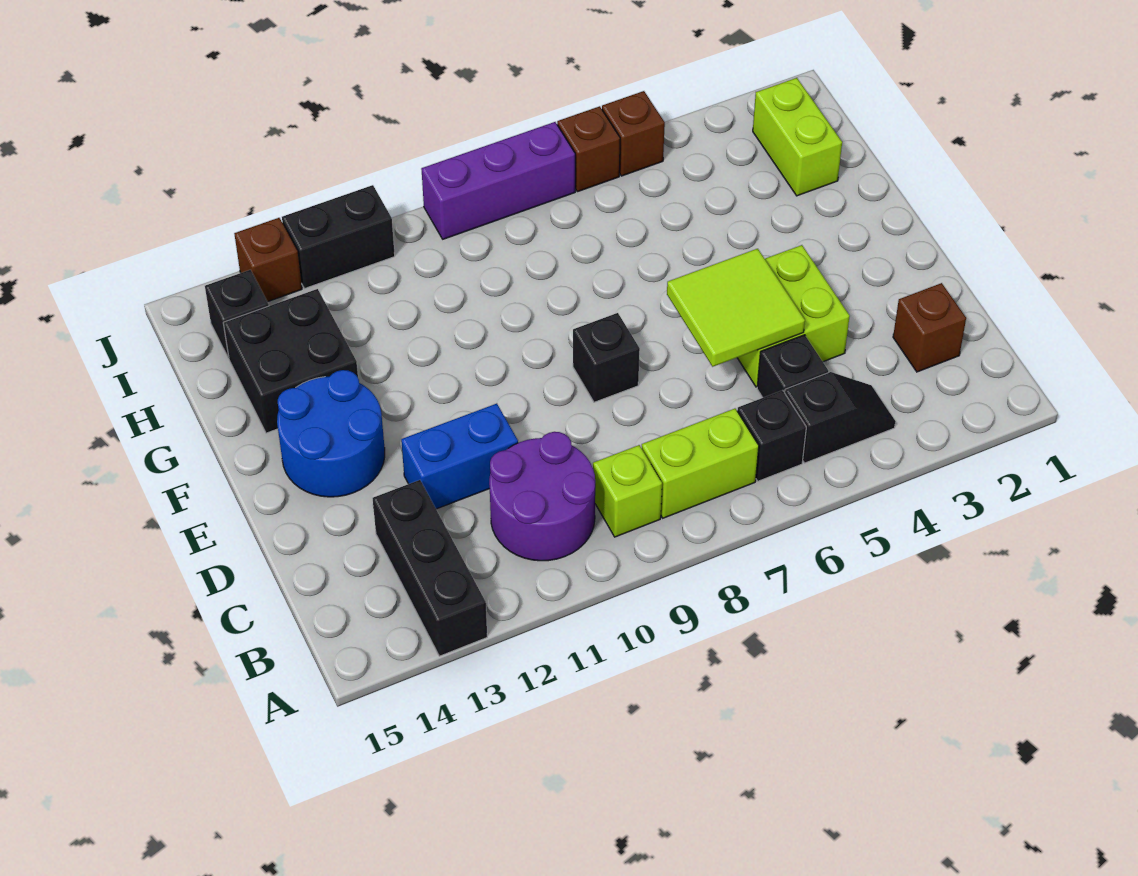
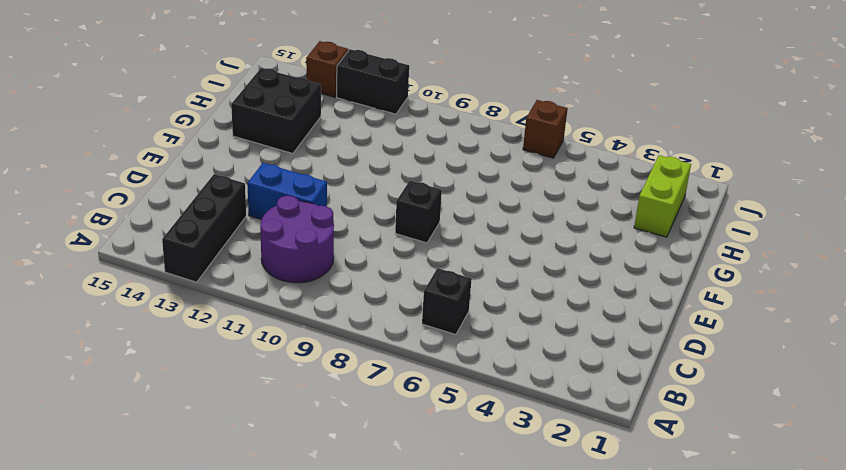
none -> black slope B4:B5 level 1 top 5
none -> lime brick B7:B8 level 1
none -> lime brick B9 level 1

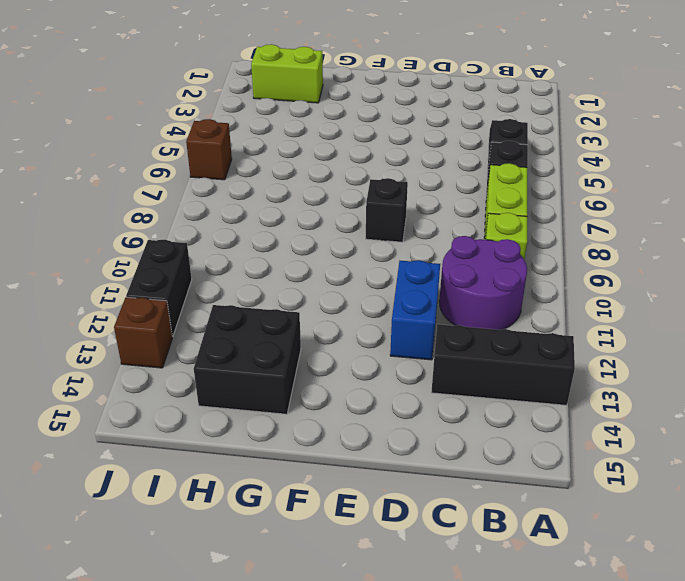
none -> brown brick C2 level 1
none -> black brick C5 level 1
none -> lime brick D4:E5 level 1

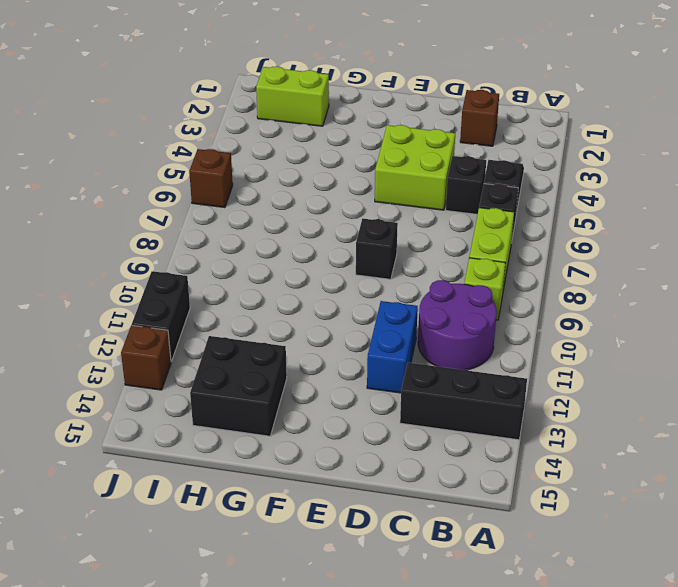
none -> blue round brick E13:F14 level 1
none -> black brick I14 level 1
none -> brown brick J5 level 1

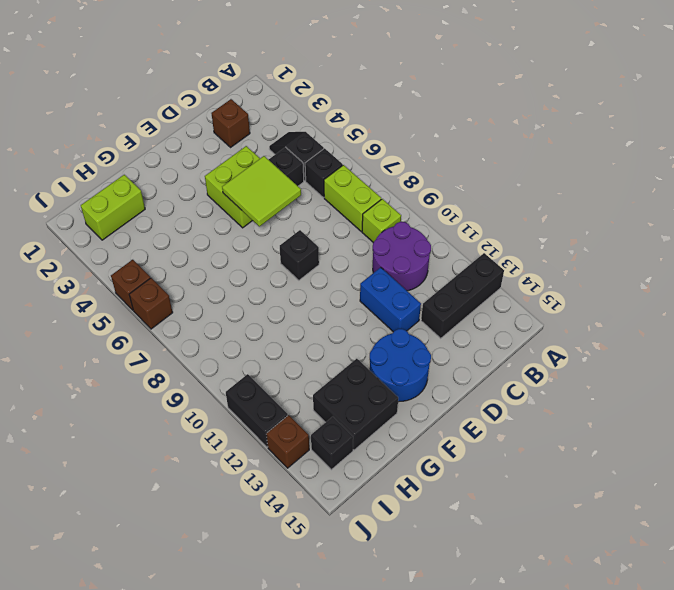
none -> purple brick J7:J9 level 1

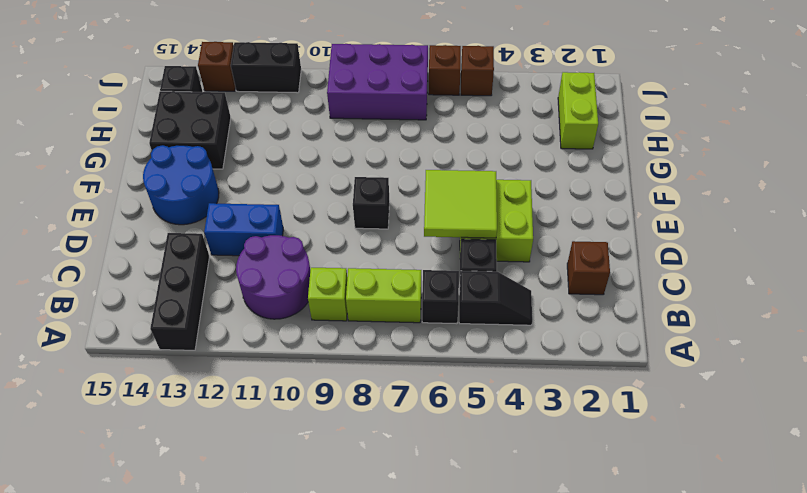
purple brick I7:J9 level 1 -> purple brick J7:J9 level 1

